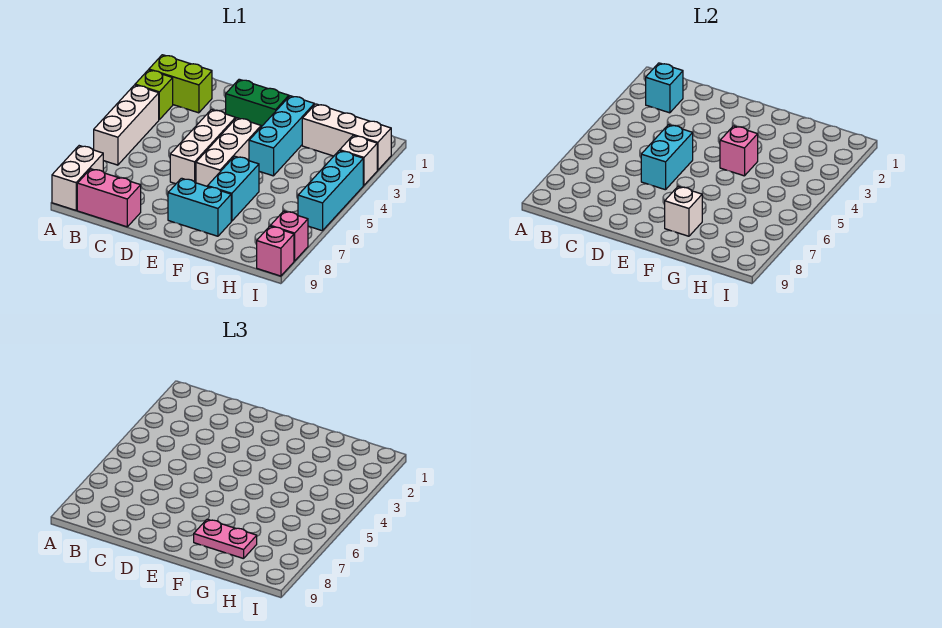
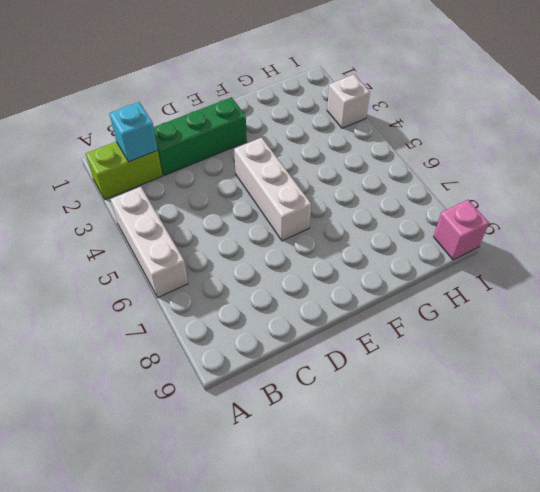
green brick C2:E2 level 1 -> green brick D2:E2 level 1
none -> lime brick A3 level 1
none -> white brick A8:A9 level 1
none -> pink brick B9:C9 level 1

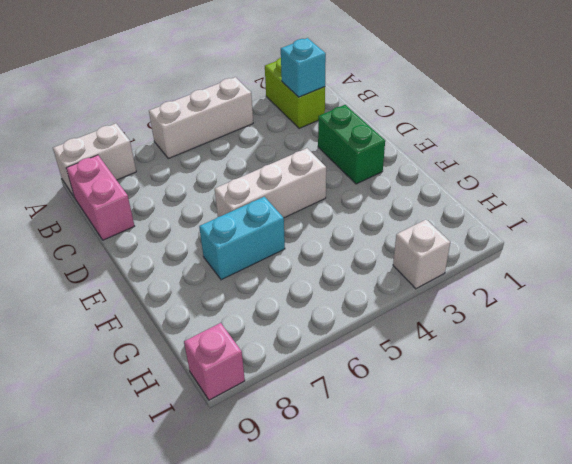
none -> lime brick A3 level 1
none -> white brick D4:D6 level 1
none -> cyan brick E8:F8 level 1

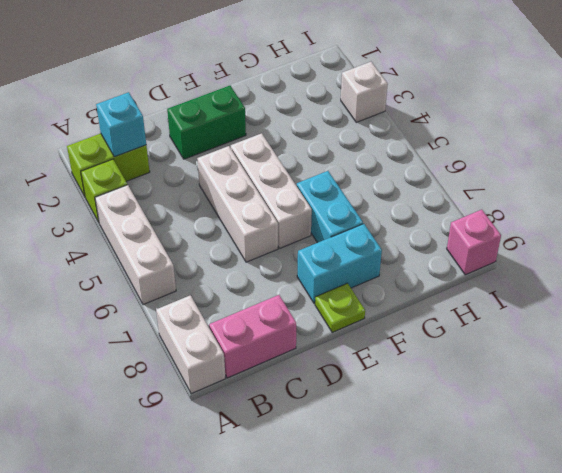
lime plate E9 level 1 -> none
none -> cyan brick F2:F4 level 1
none -> white brick G2:I2 level 1
none -> cyan brick I4:I6 level 1

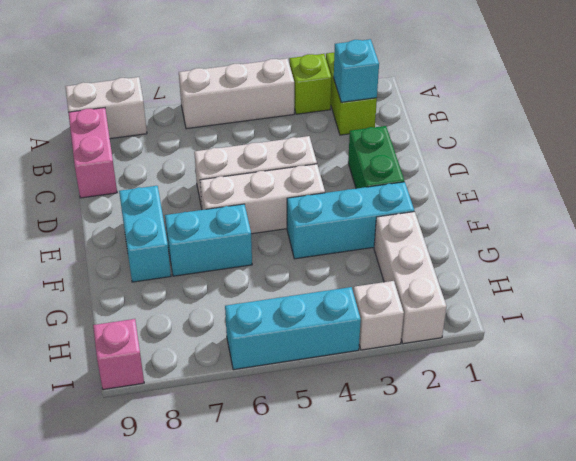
none -> pink brick I8 level 1
none -> cyan brick D5:D6 level 2
none -> pink brick F4 level 2

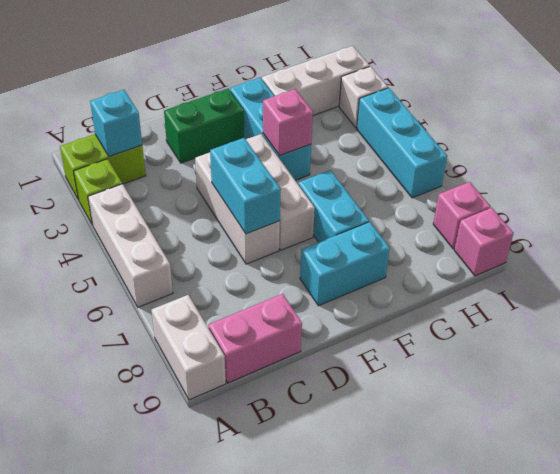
none -> white brick F8 level 2
none -> pink plate F8:G8 level 3

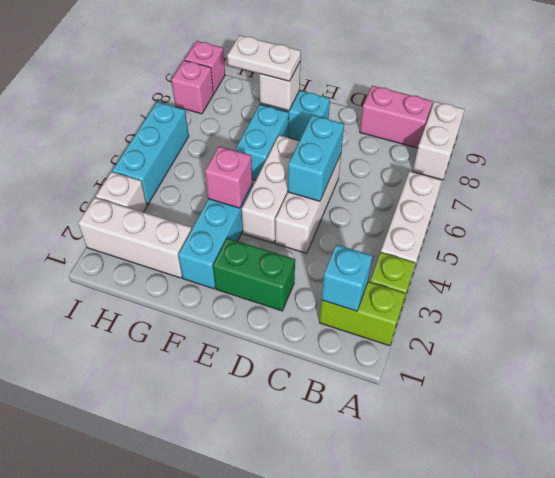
white plate F8:G8 level 3 -> pink plate F8:G8 level 3

